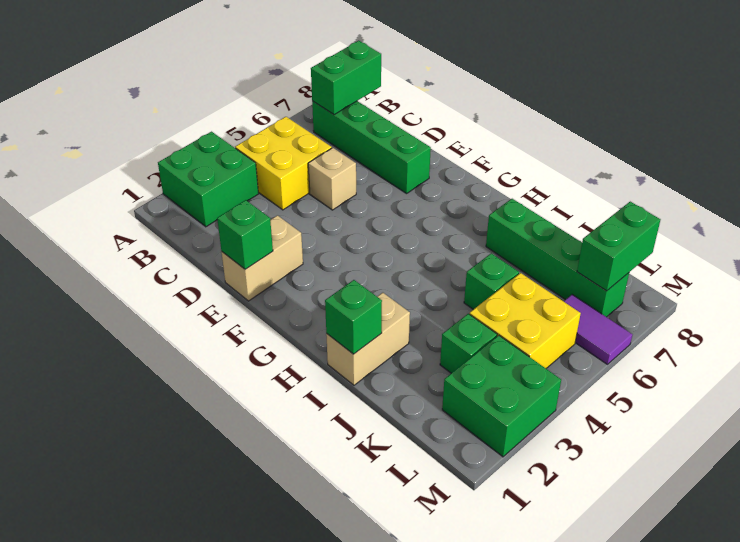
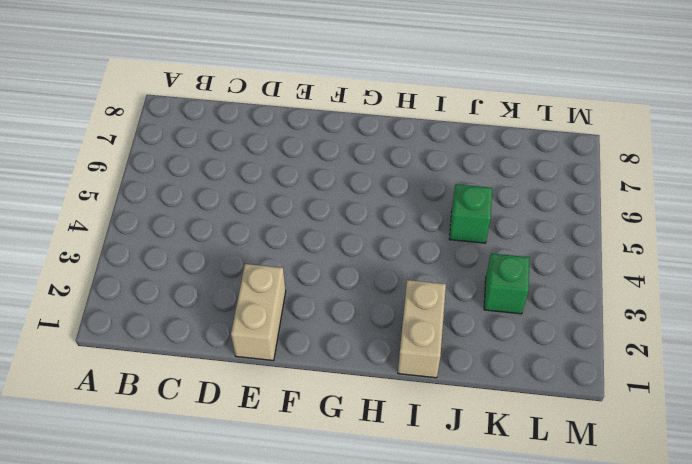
none -> green brick A2:B3 level 1
none -> yellow brick B4:C5 level 1
none -> green brick B7:E7 level 1

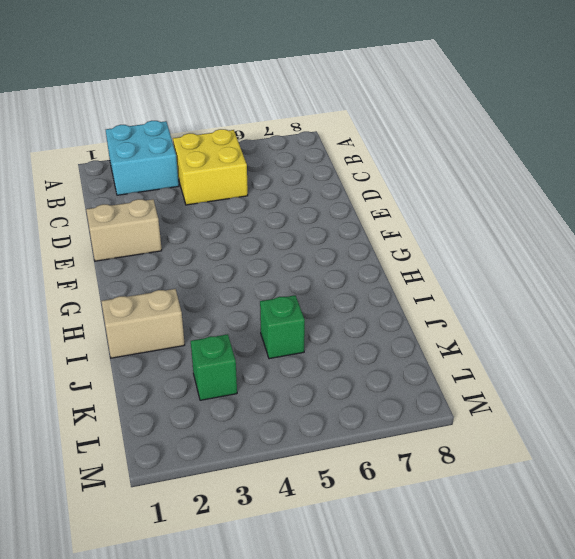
cyan brick A2:B3 level 1 -> green brick A2:B3 level 1
none -> green brick B7:E7 level 1
none -> tan brick D5 level 1
none -> green brick I7:L7 level 1

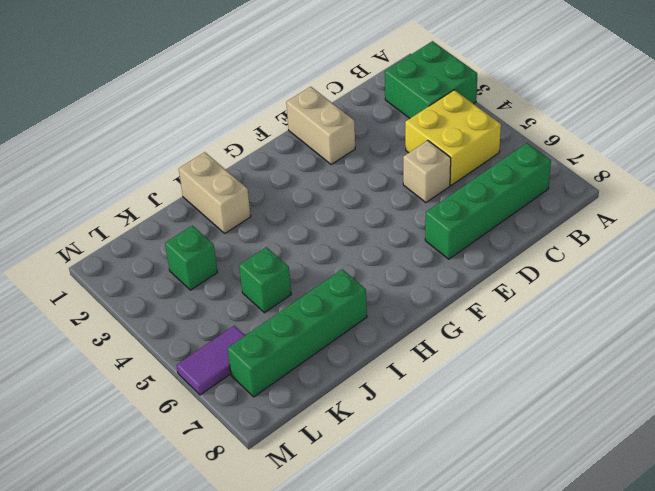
none -> yellow brick K4:L5 level 1
none -> green brick L2:M3 level 1
none -> green brick B7:B8 level 2

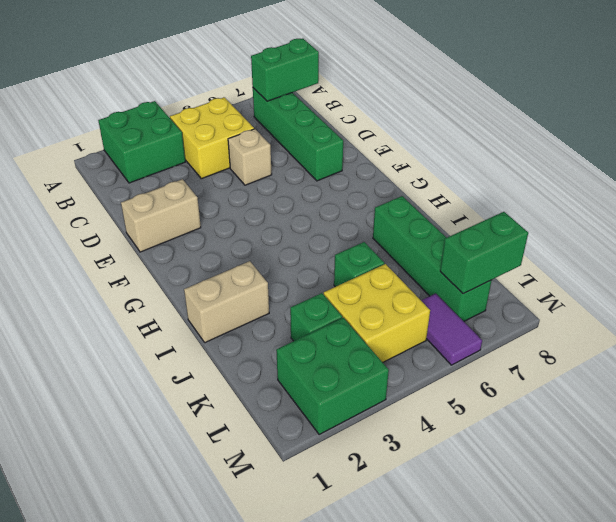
none -> green brick E1 level 2
none -> green brick I1 level 2

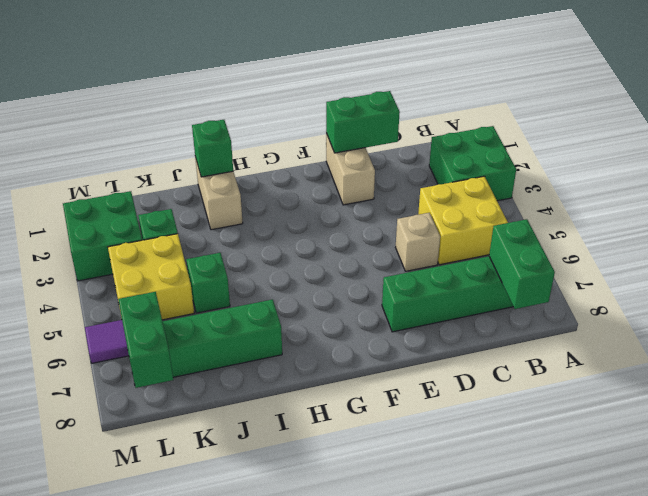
green brick D1:E1 level 2 -> green brick E1 level 2

